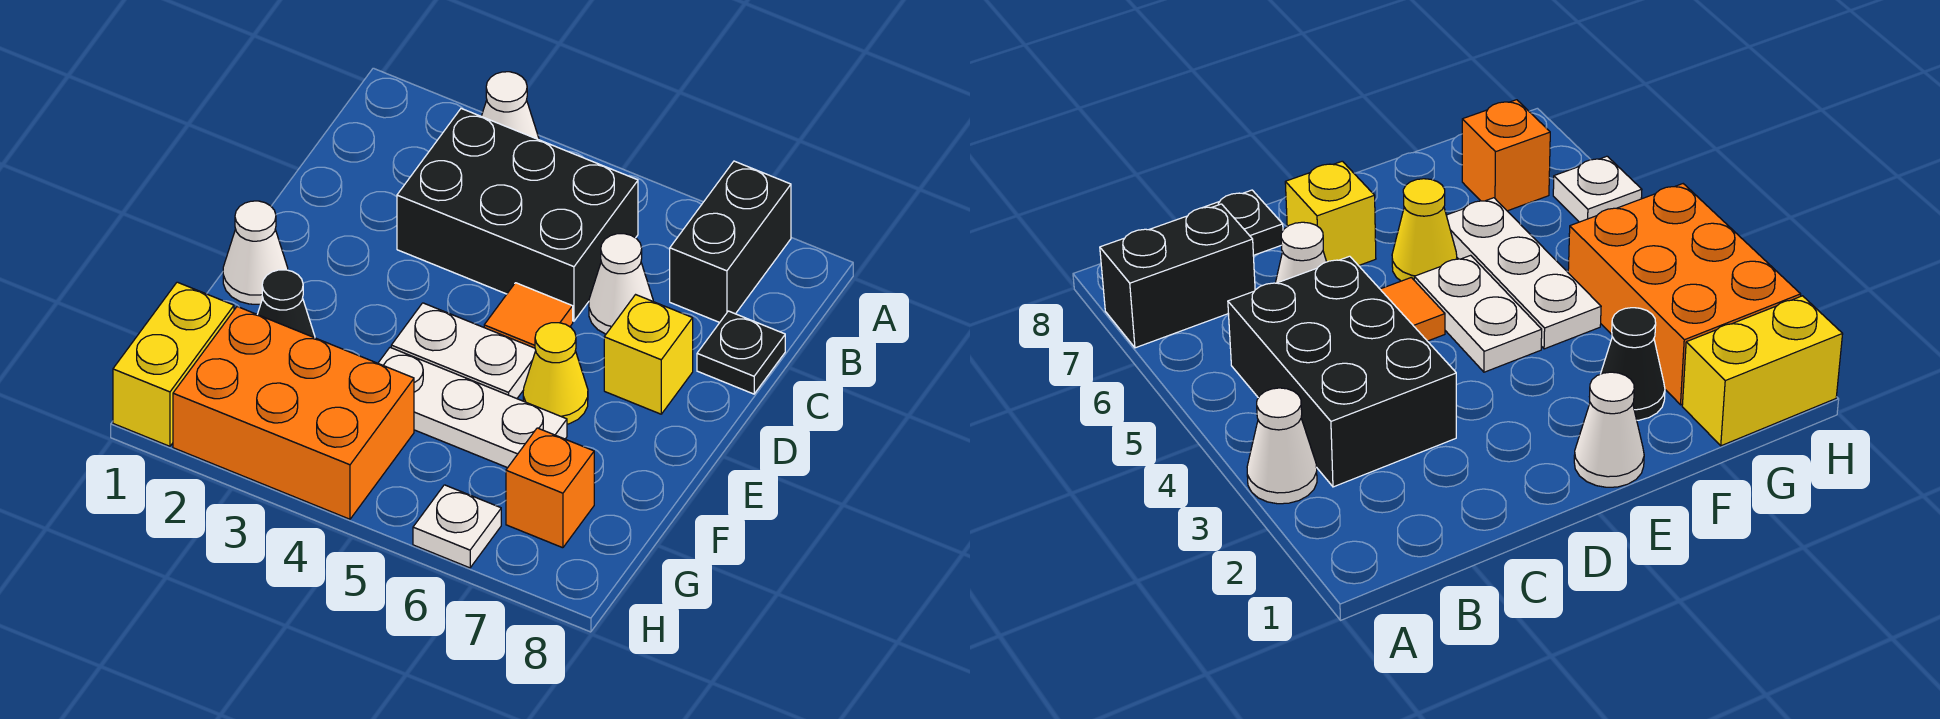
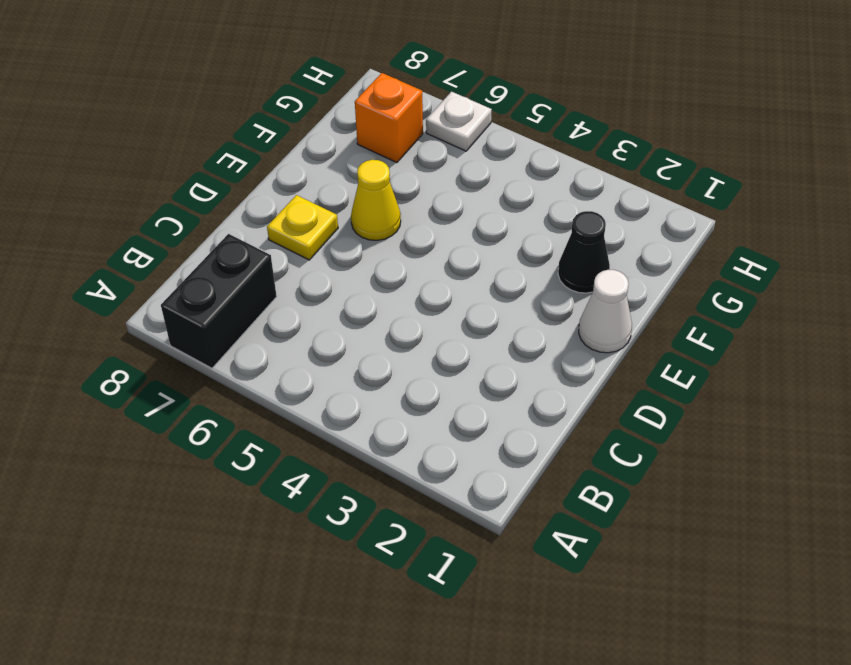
yellow plate D7 level 1 -> yellow brick D7 level 1
none -> white cone A3 level 1
none -> black brick B3:C5 level 1
none -> white cone C6 level 1

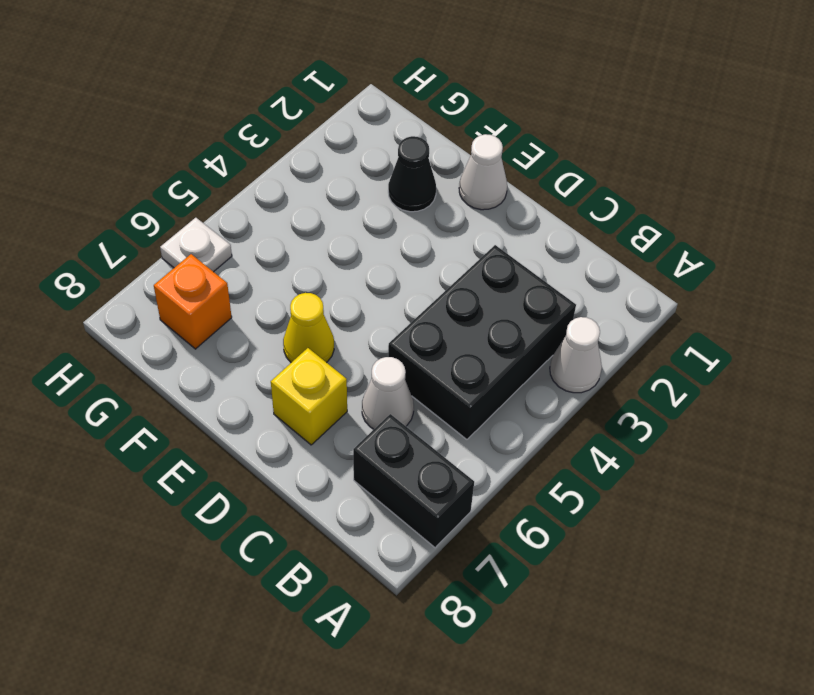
none -> black plate C8 level 1
none -> orange tile D5 level 1
none -> white plate E4:E5 level 1

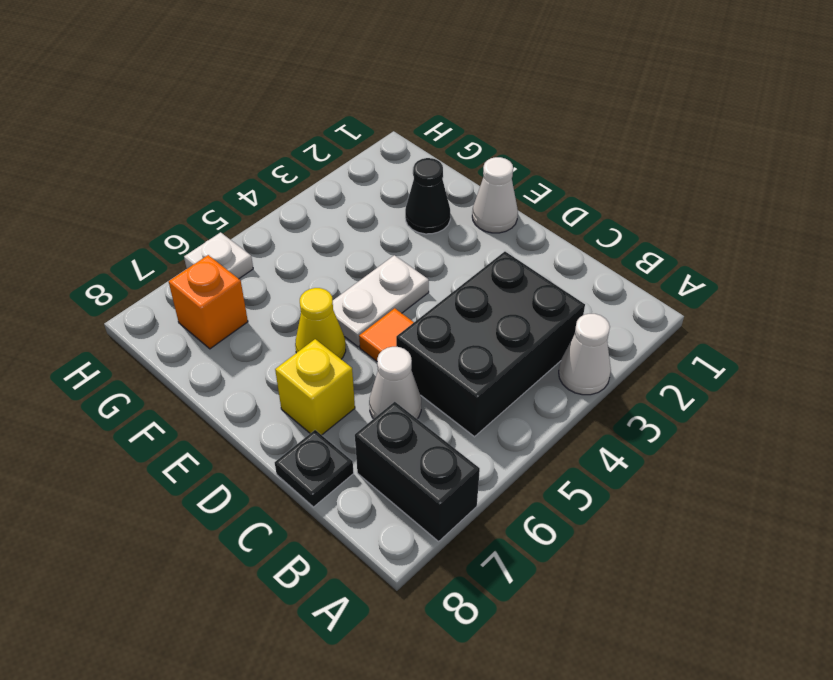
none -> white plate F4:F6 level 1
none -> yellow brick G1:H1 level 1
none -> orange brick G2:H4 level 1

